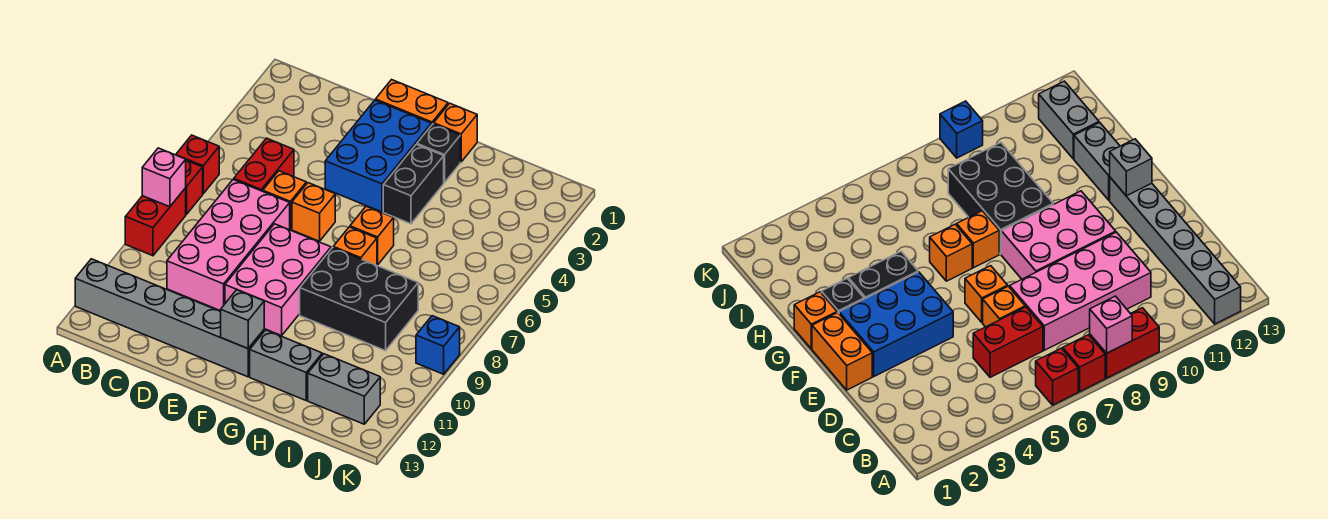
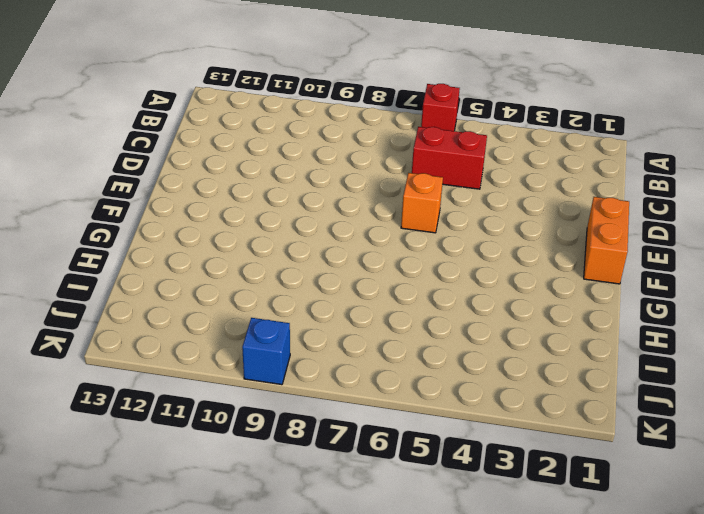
none -> red brick A7 level 1
none -> red brick A8:A9 level 1
none -> grey brick A12:F12 level 1

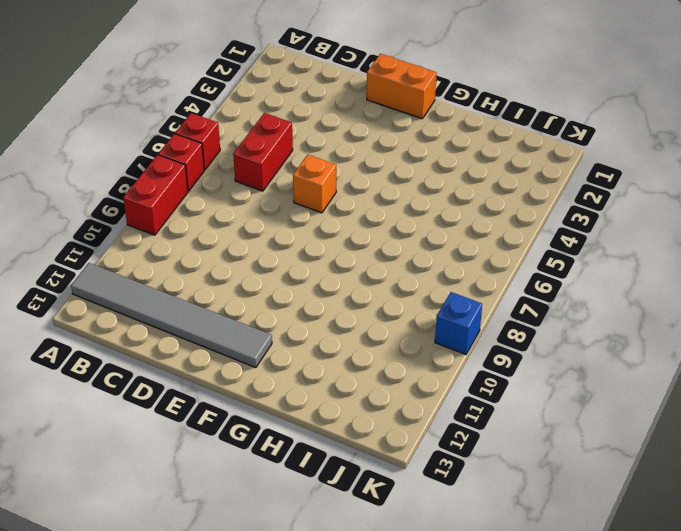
grey tile A12:F12 level 1 -> grey brick A12:F12 level 1
none -> pink brick C7:D10 level 1
none -> orange brick D6 level 1
none -> blue brick E2:F4 level 1

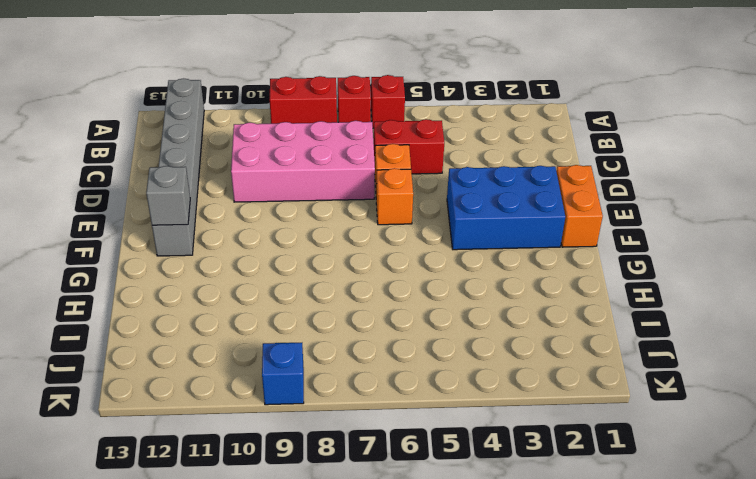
none -> pink brick E8:F10 level 1
none -> orange brick G1 level 1
none -> black brick G2 level 1

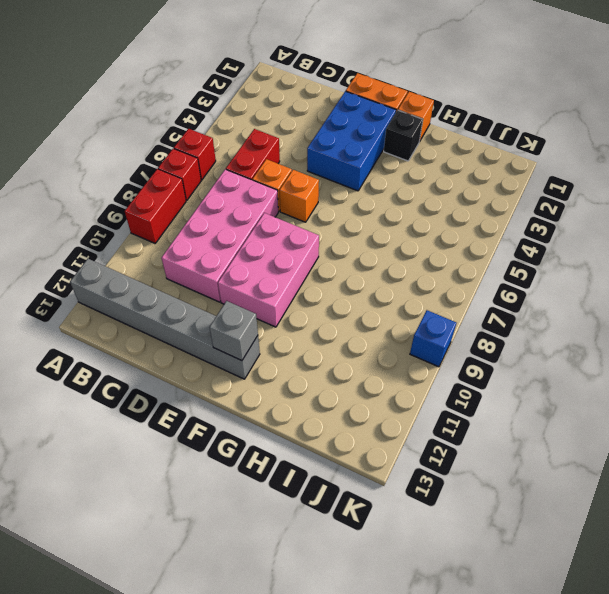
none -> black brick G3:G4 level 1
none -> orange brick G6 level 1
none -> orange brick G7 level 1

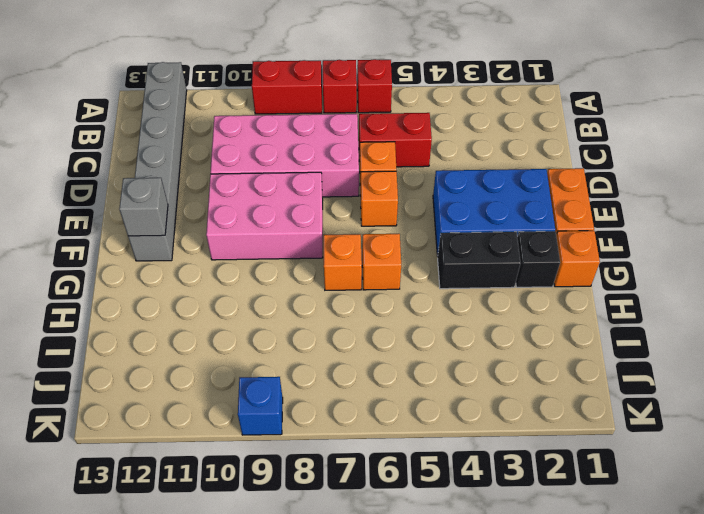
none -> black brick G8:I9 level 1
none -> grey brick G12:H12 level 1
none -> grey brick I12:J12 level 1

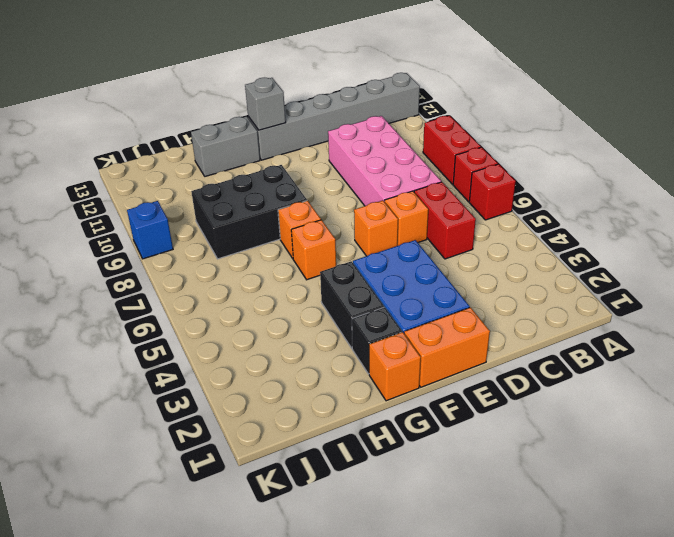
none -> pink brick E8:F10 level 1
none -> grey brick I12:J12 level 1
none -> pink brick A8 level 2

